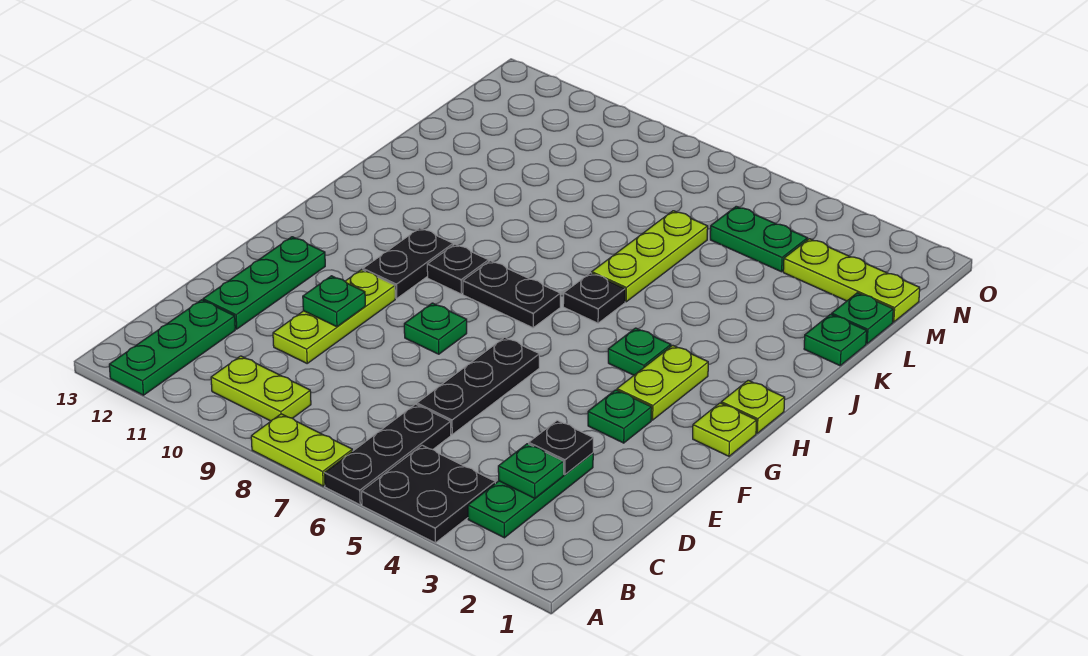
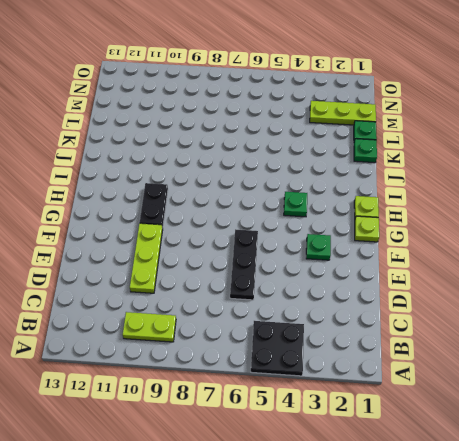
none -> black plate A6:C6 level 1
none -> lime plate A7:A8 level 1
none -> green plate A12:C12 level 1

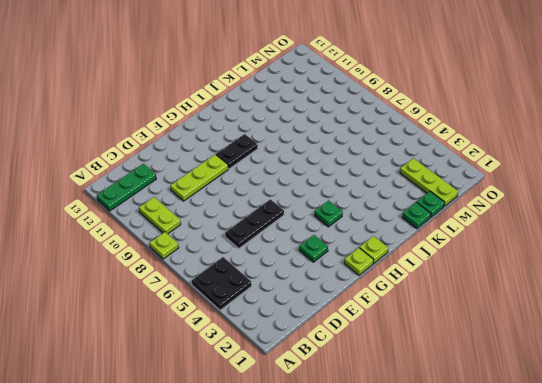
lime plate A8 level 1 -> lime plate A7:A8 level 1
none -> black plate A6:C6 level 1
none -> green plate B3:D3 level 1
none -> green plate D12:F12 level 1

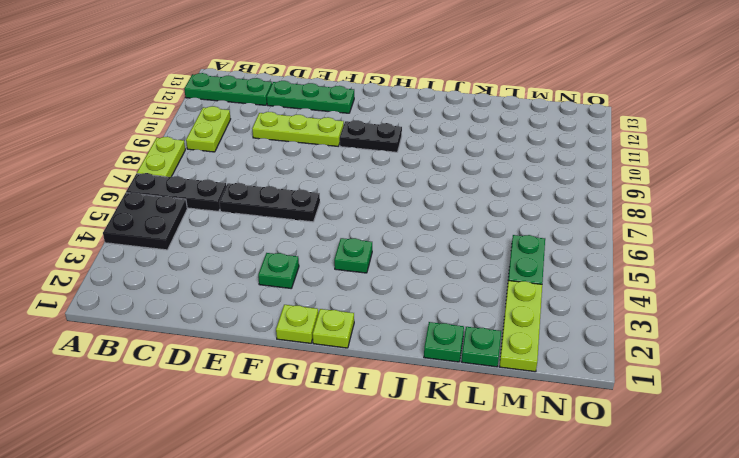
none -> green plate B3:D3 level 1
none -> green plate F8 level 1
none -> lime plate G3:H3 level 1

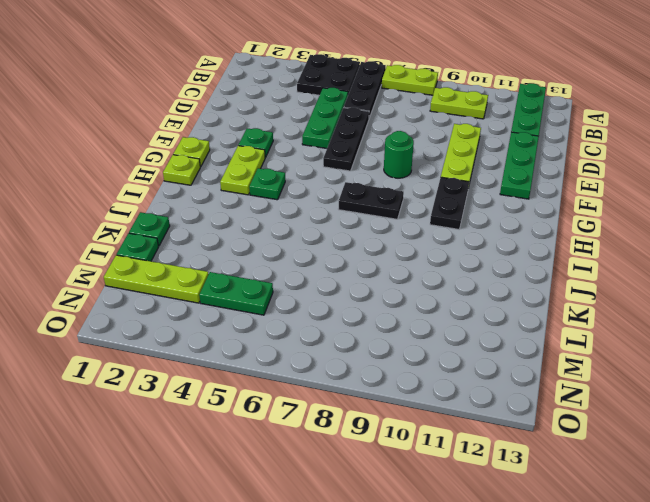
green plate C5:E5 level 1 -> green plate B3:D3 level 1
green round brick F8 level 1 -> green plate F8 level 1
none -> black plate H9 level 1
none -> black plate I6 level 1
none -> lime plate J6:L6 level 1

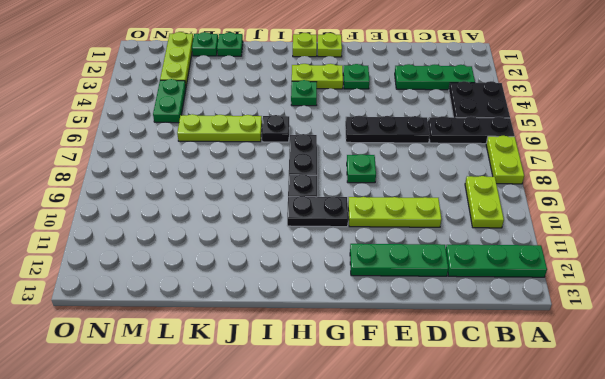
none -> green plate C3 level 2
none -> black plate D3 level 2
none -> green plate E10 level 2

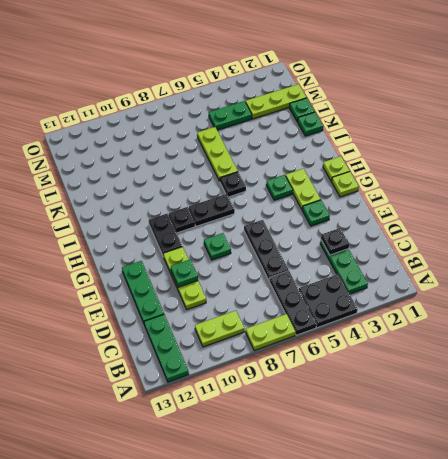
none -> green plate C3 level 2

